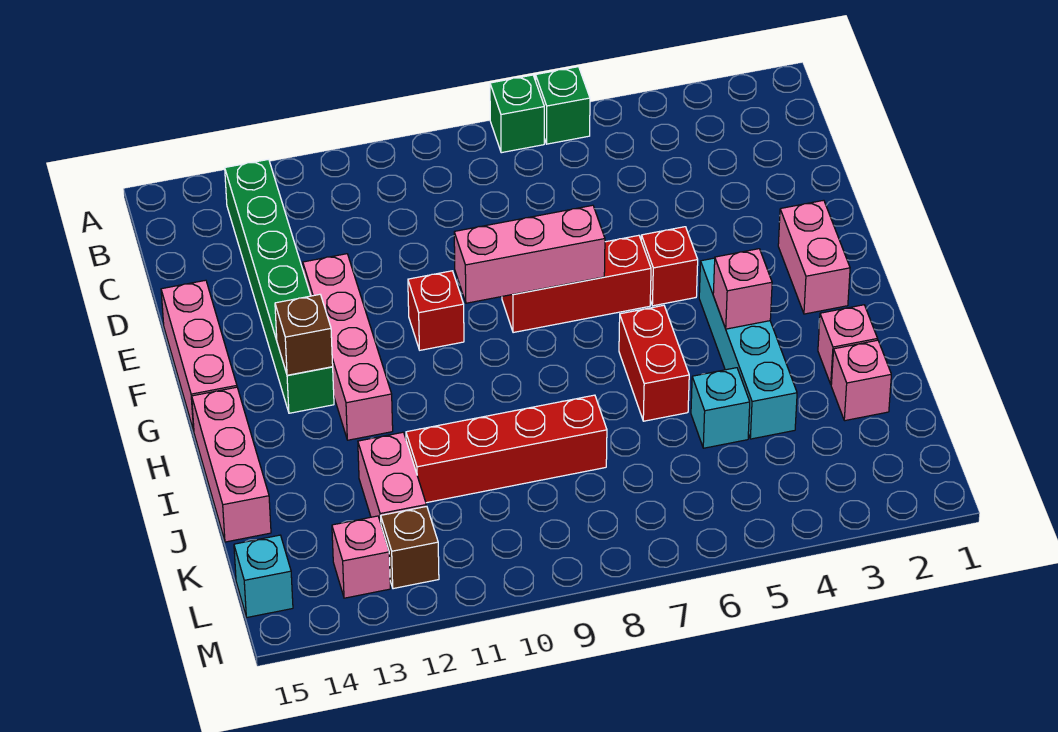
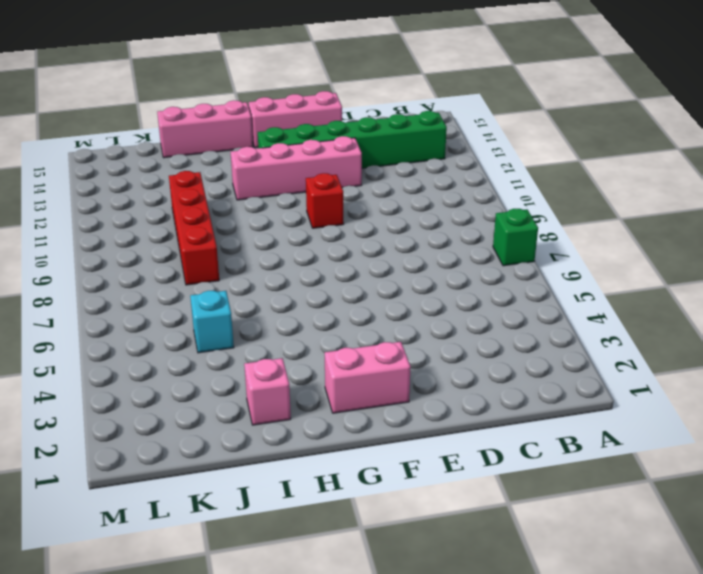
none -> green brick A6 level 1
none -> red brick F5 level 1
none -> red brick F6:F8 level 1

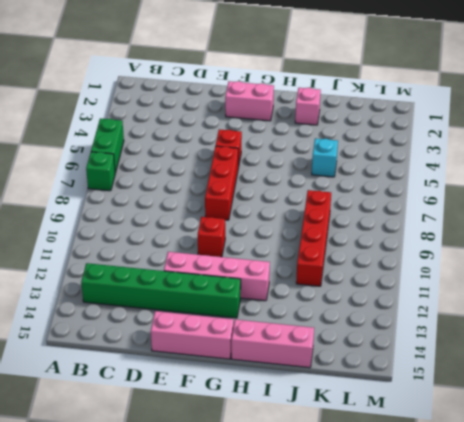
green brick A5:A6 level 1 -> green brick A6 level 1
none -> cyan brick G4:J4 level 1
none -> red brick H6:I6 level 1
none -> pink brick J2 level 1

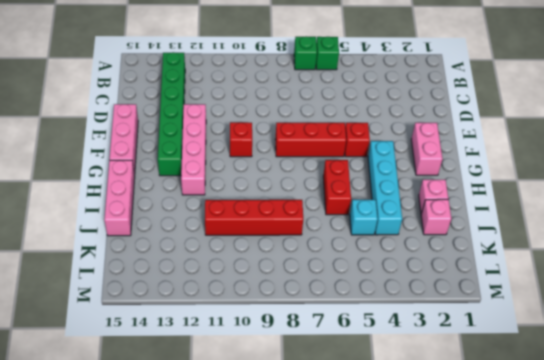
none -> pink brick J12:K12 level 1
none -> brown brick L12 level 1
none -> pink brick L13 level 1

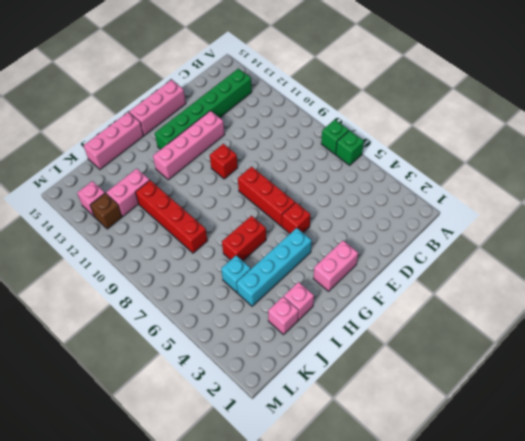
none -> cyan brick L15 level 1
none -> pink brick F7:F9 level 2
none -> brown brick G13 level 2

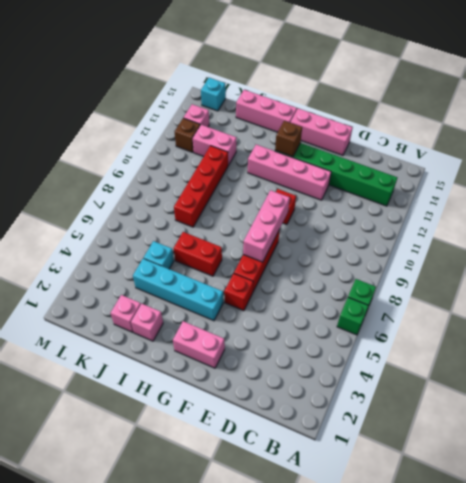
none -> pink brick H4 level 2

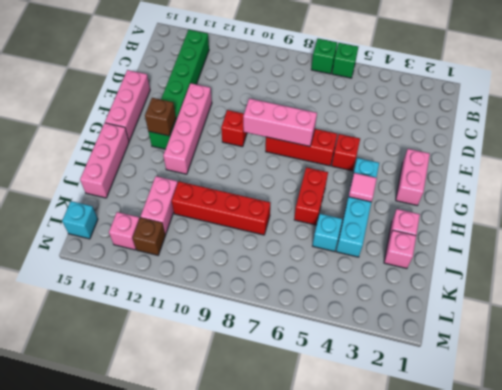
pink tile H4 level 2 -> pink brick H4 level 2

